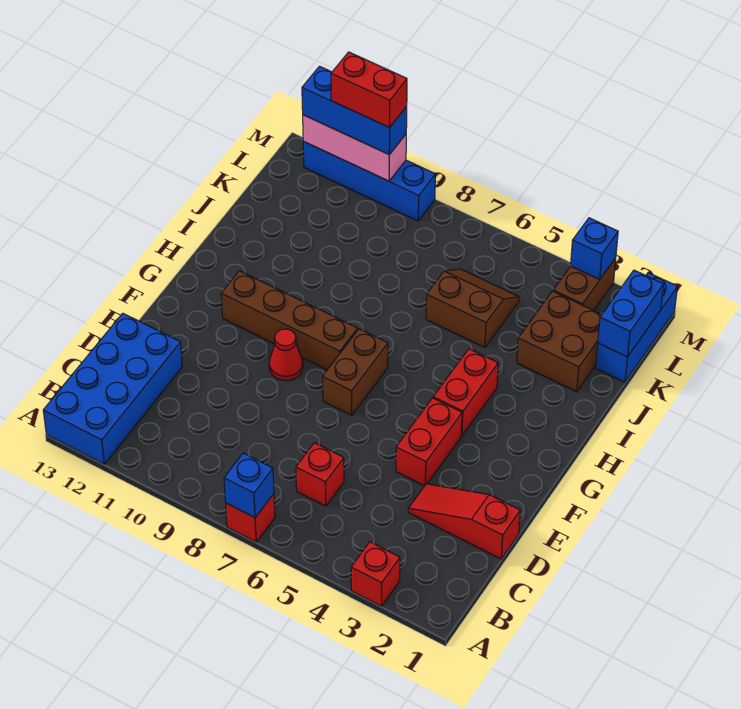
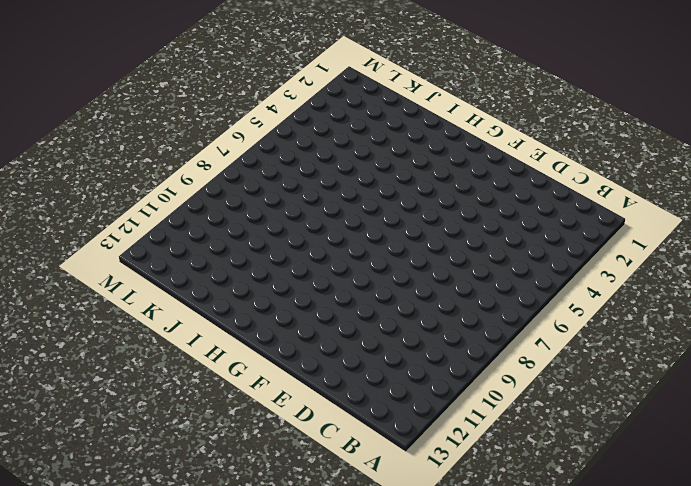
none -> red brick A3 level 1
none -> red brick A7 level 1
none -> blue brick A12:D13 level 1

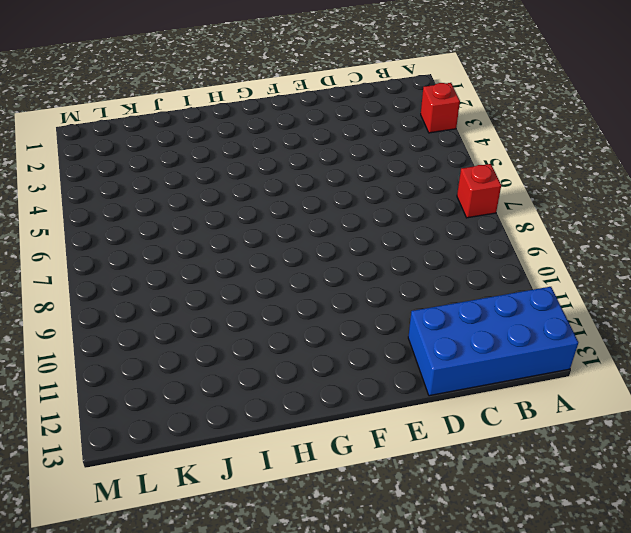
none -> red brick C6 level 1
none -> red slope D1:D3 level 1 top 1
none -> red brick E4:F4 level 1

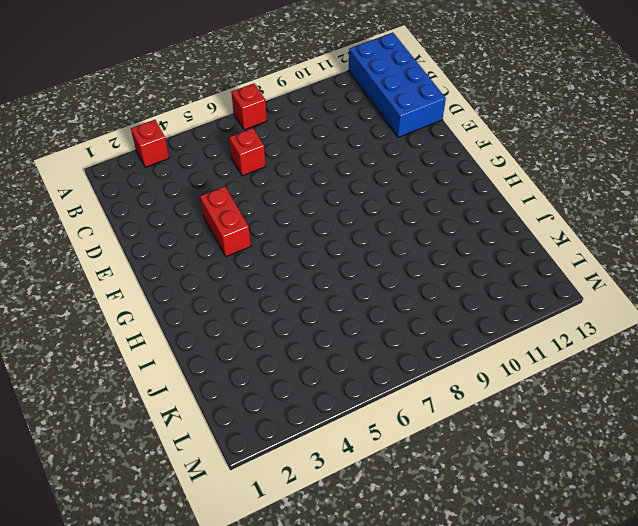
none -> red slope D1:D3 level 1 top 1
none -> brown brick F7:G7 level 1
none -> red cone F9 level 1

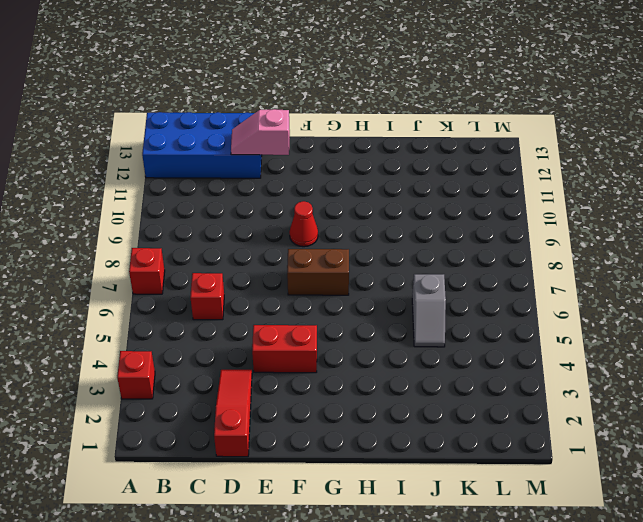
pink slope D12:E12 level 2 top E -> none
grey slope J5:J6 level 1 top 6 -> brown slope J5:K6 level 1 top J
none -> red brick G4:H4 level 1
none -> brown brick G8:G11 level 1
none -> brown brick J2:K3 level 1

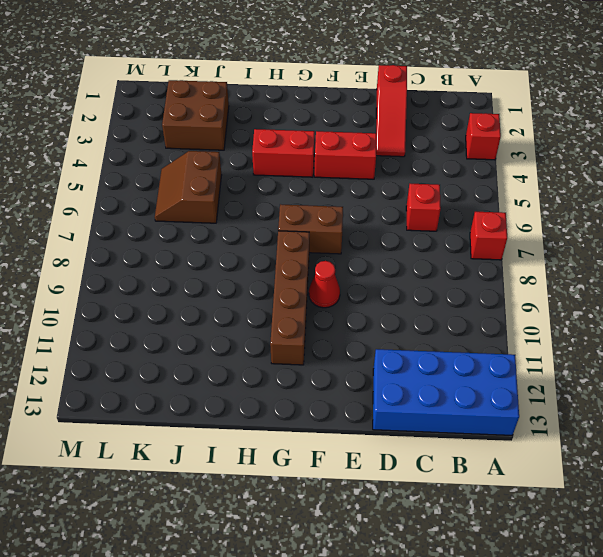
none -> blue brick K1:M1 level 1
none -> brown brick L3:M3 level 1
none -> blue brick M9:M12 level 1

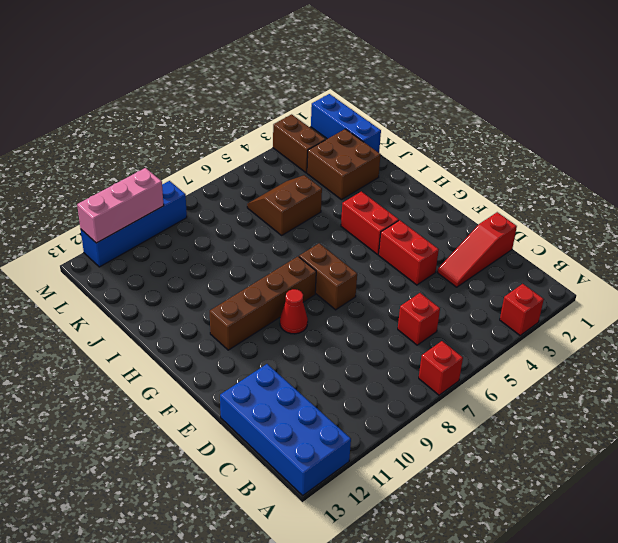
none -> blue brick A7 level 2
none -> blue brick K1:L1 level 2
none -> blue brick M3 level 2

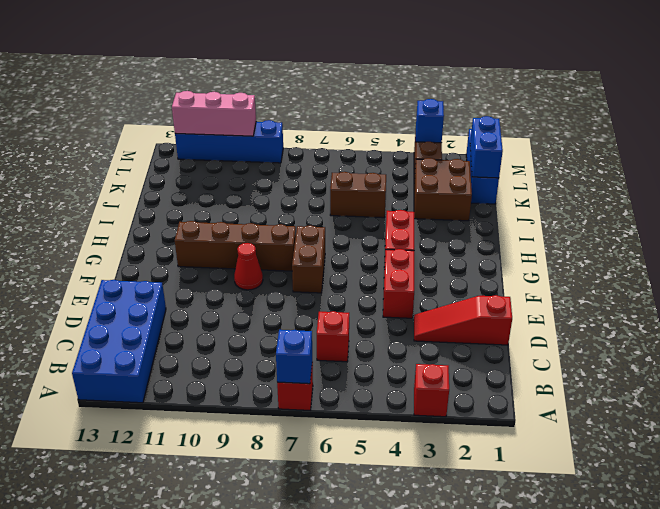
none -> blue brick M10:M12 level 3
none -> red brick M10:M11 level 4

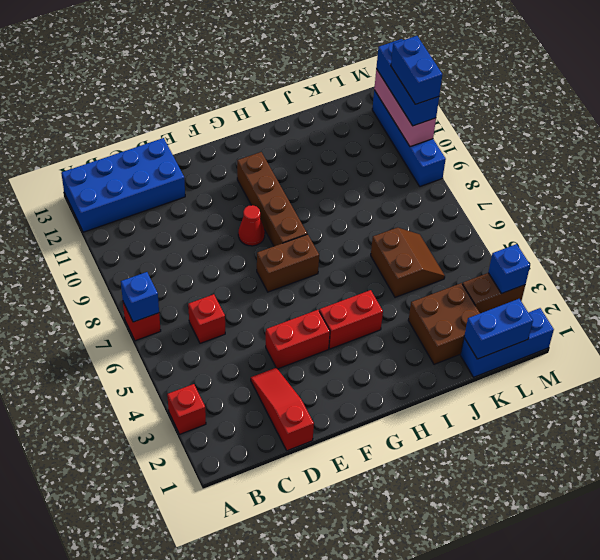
blue brick M10:M11 level 4 -> red brick M10:M11 level 4

